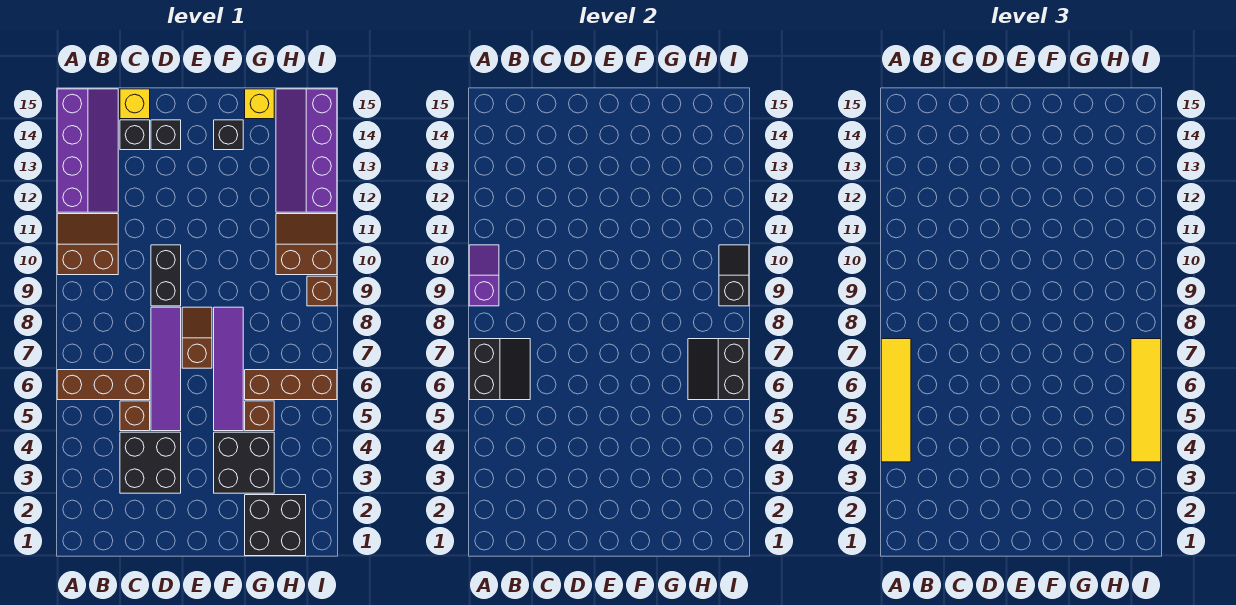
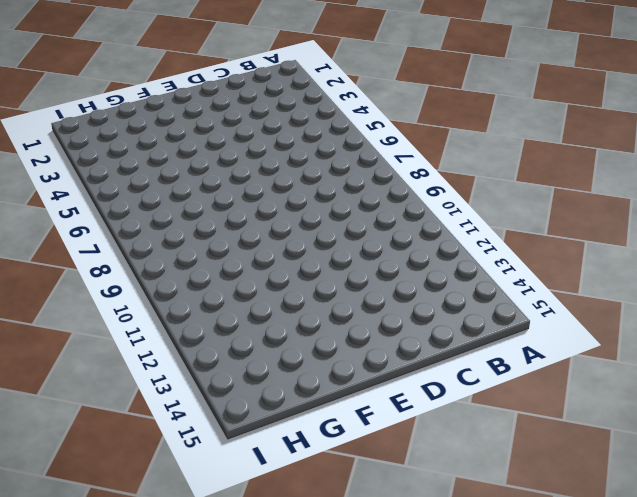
none -> brown brick A6:C6 level 1
none -> brown slope A10:B11 level 1 top 10
none -> purple slope A12:B15 level 1 top A

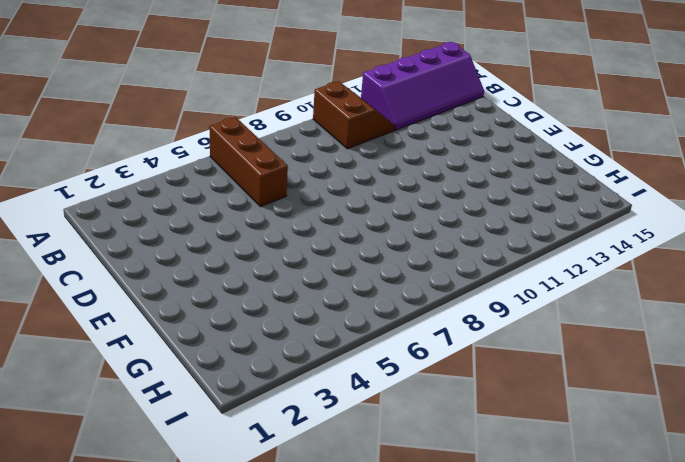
none -> black brick C3:D4 level 1
none -> brown brick C5 level 1
none -> black brick C14 level 1

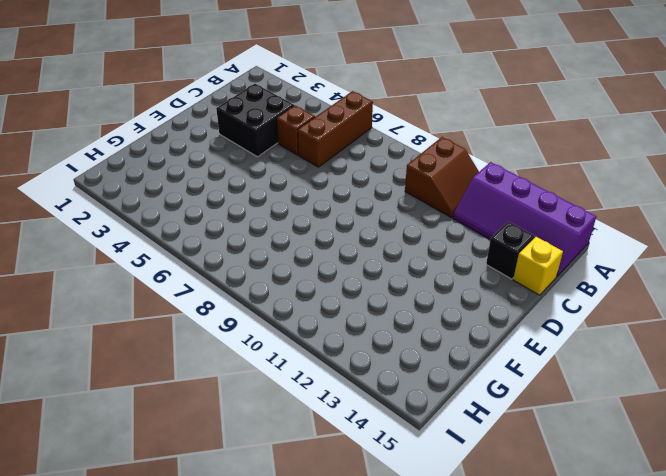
none -> purple tile D5:D8 level 1
none -> black brick D9:D10 level 1
none -> black brick D14 level 1

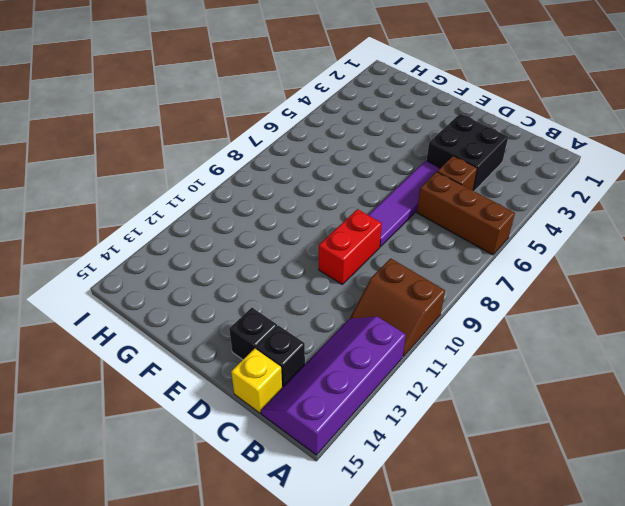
red brick D9:D10 level 1 -> black brick D9:D10 level 1
none -> brown slope E7:E8 level 1 top 7
none -> black brick F3:G4 level 1
none -> purple tile F5:F8 level 1

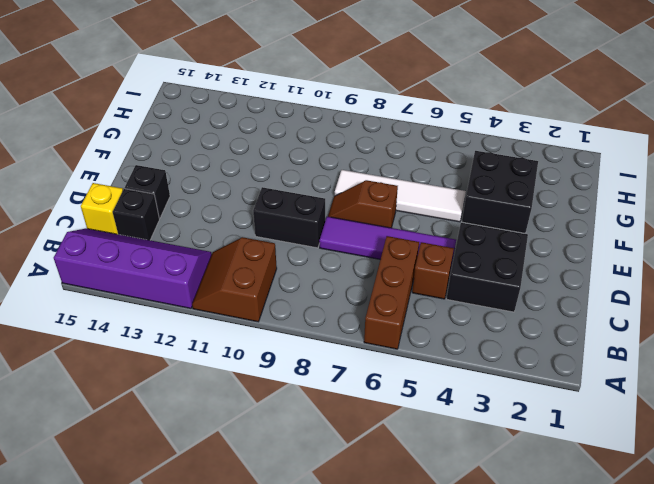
white tile F5:F8 level 1 -> purple tile F5:F8 level 1
none -> black brick F14 level 1
none -> black brick G1:H2 level 1
none -> brown brick G5 level 1

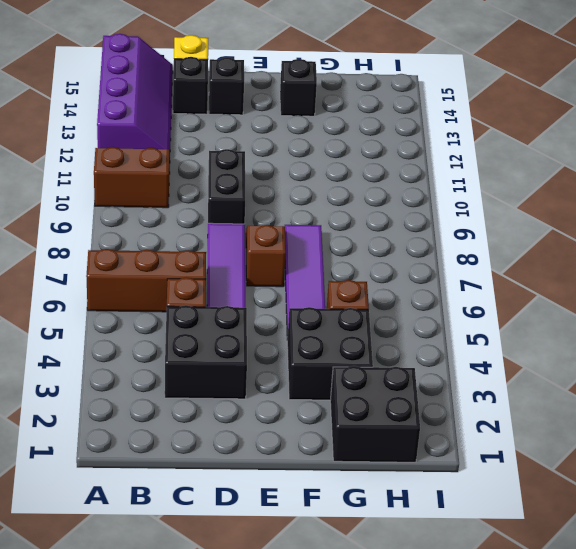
none -> brown brick G6:I6 level 1
none -> yellow brick G15 level 1
none -> brown slope H10:I11 level 1 top 10

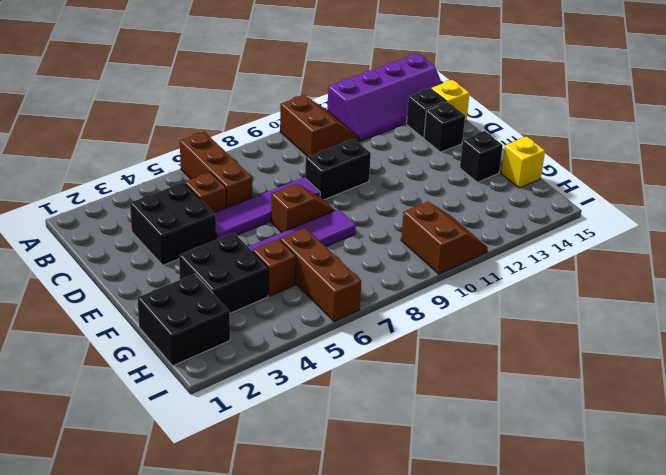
none -> purple slope H12:I15 level 1 top I
none -> brown brick I9 level 1
none -> black slope A6:B7 level 2 top A

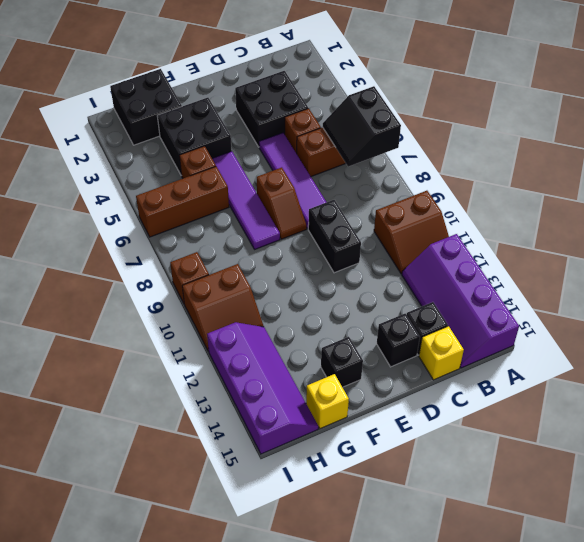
none -> purple slope A9:A10 level 2 top 9
none -> black slope H6:I7 level 2 top I
none -> black slope I9:I10 level 2 top 9

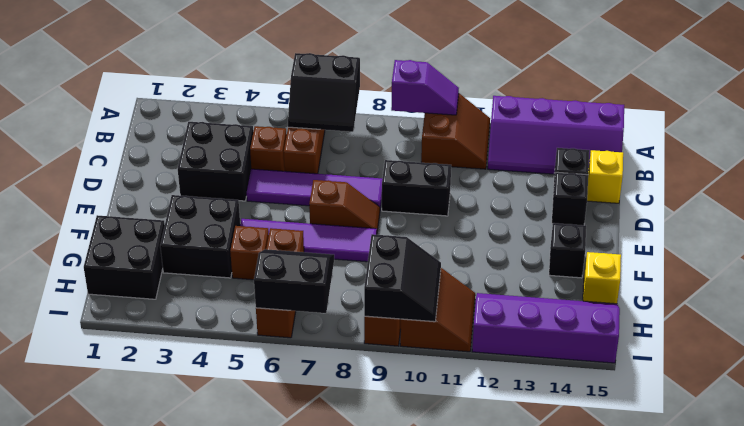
black slope H9:I10 level 2 top 9 -> black slope I9:I10 level 2 top 9
none -> yellow tile A4:A7 level 3
none -> yellow tile I4:I7 level 3

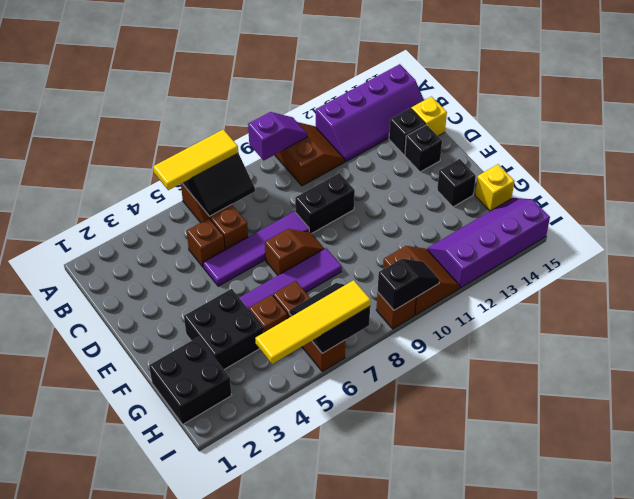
yellow tile A5:A7 level 3 -> yellow tile A4:A7 level 3
none -> black brick C3:D4 level 1

